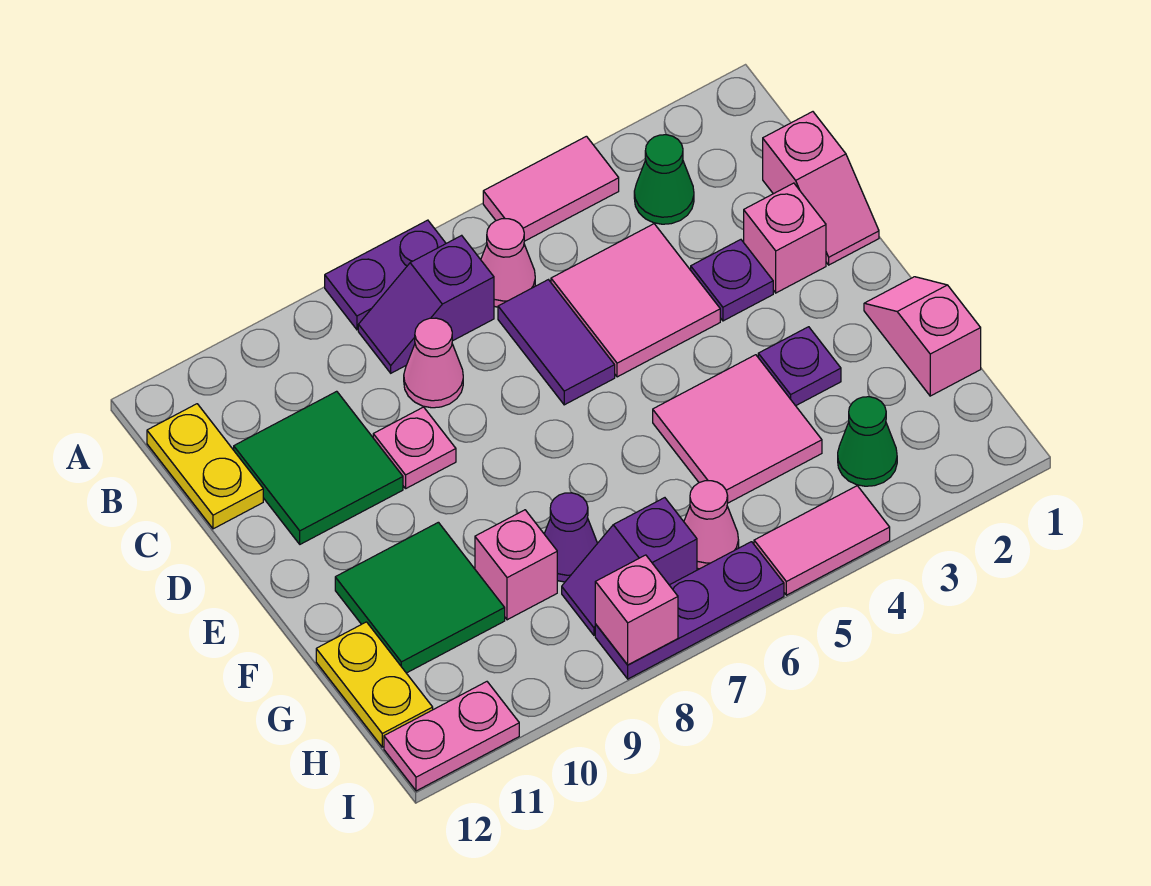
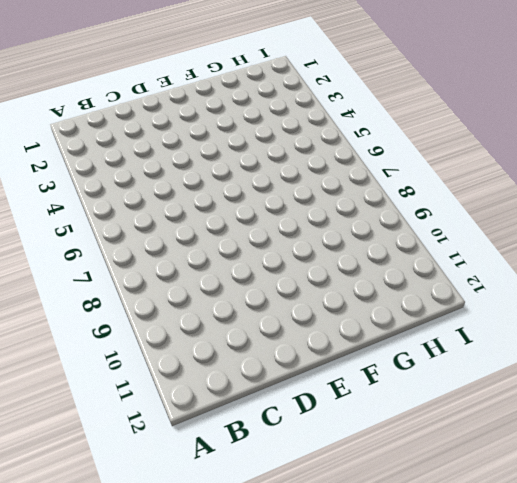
none -> pink tile A4:A5 level 1
none -> purple plate A7:A8 level 1
none -> green cone B3 level 1

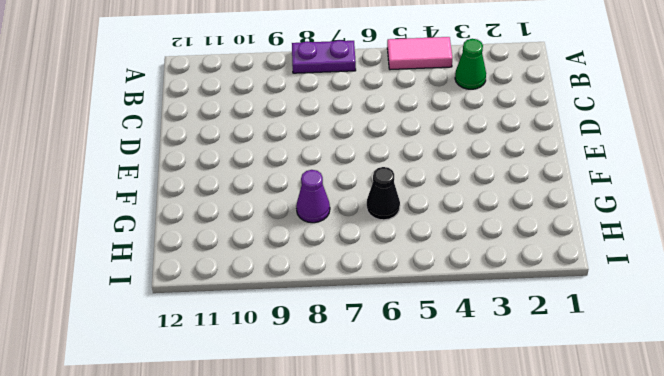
black cone G6 level 1 -> none
none -> pink cone B6 level 1
none -> purple slope B7:B8 level 1 top 7
none -> yellow plate B12:C12 level 1

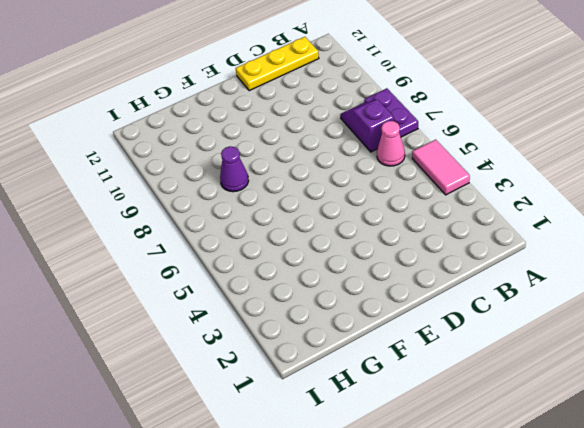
yellow plate B12:D12 level 1 -> yellow plate B12:C12 level 1
none -> green cone B3 level 1
none -> pink slope C1:D1 level 1 top C
none -> pink tile C4:D5 level 1

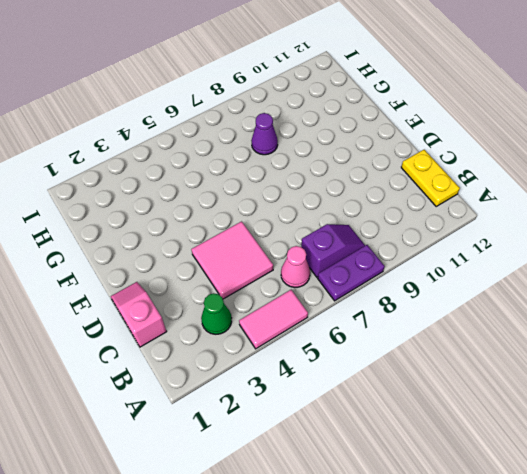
none -> purple tile C6:D6 level 1
none -> pink cone C8 level 1
none -> green tile C10:D11 level 1

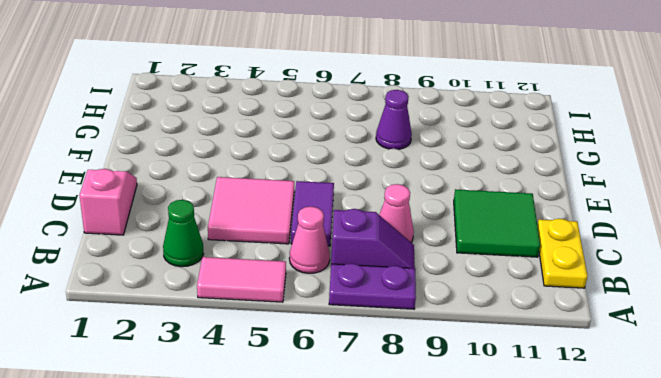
none -> pink brick D2 level 1
none -> purple plate D3 level 1
none -> pink plate D9 level 1

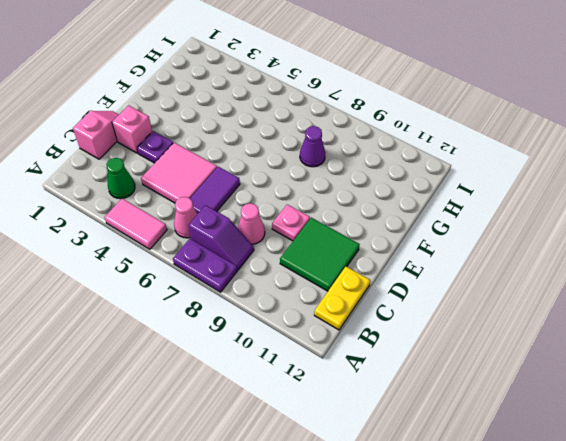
none -> pink slope F1:G1 level 1 top G
none -> purple plate F3 level 1
none -> pink tile F4:G5 level 1

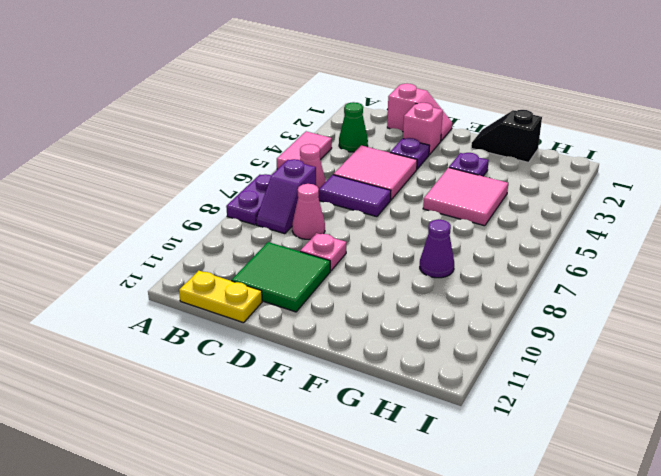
black slope F1:G1 level 1 top G -> pink slope F1:G1 level 1 top G
none -> green tile F10:G11 level 1
none -> pink brick G9 level 1
none -> yellow plate G12:H12 level 1

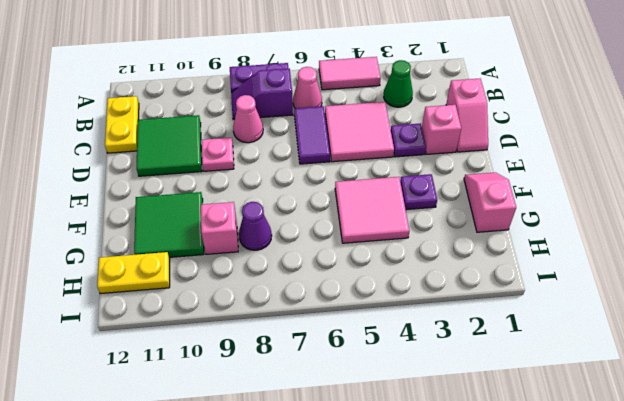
yellow plate H11:H12 level 1 -> yellow plate G12:H12 level 1
none -> green cone H3 level 1
none -> pink cone H6 level 1
none -> purple slope H7:H8 level 1 top 7

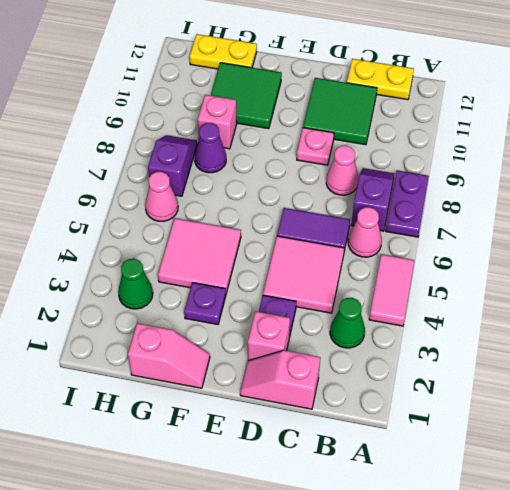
none -> pink tile I4:I5 level 1
none -> purple plate I6:I8 level 1
none -> pink plate I11:I12 level 1

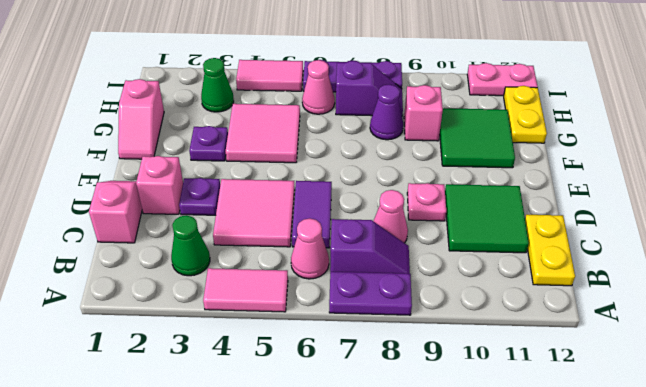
none -> pink brick I8 level 2

